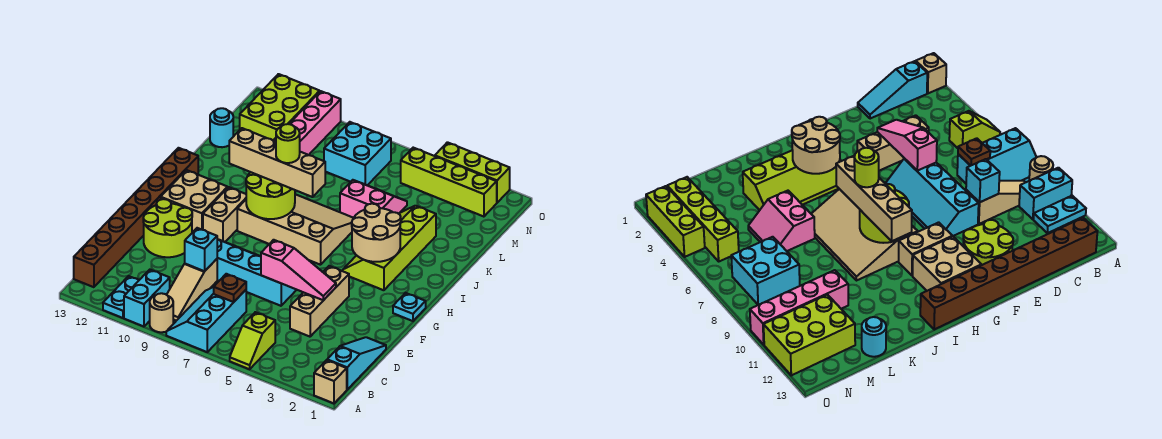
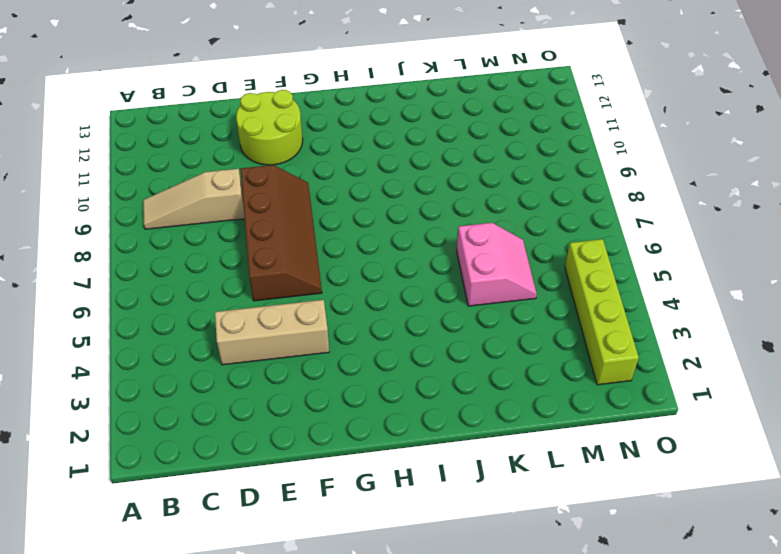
brown slope E6:F9 level 1 top E -> cyan slope E6:F9 level 1 top E
none -> tan brick A1 level 1
none -> lime slope A5:B5 level 1 top B
none -> cyan slope A7:C8 level 1 top 7
none -> tan round brick A9 level 1

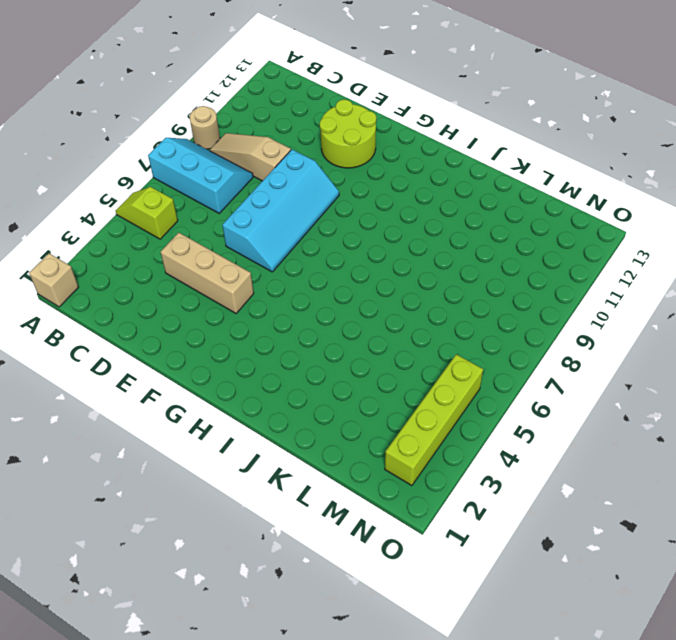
none -> cyan brick A10:B10 level 1
none -> cyan plate A11:B11 level 1
none -> cyan slope B1:D1 level 1 top B
none -> brown brick B13:I13 level 1

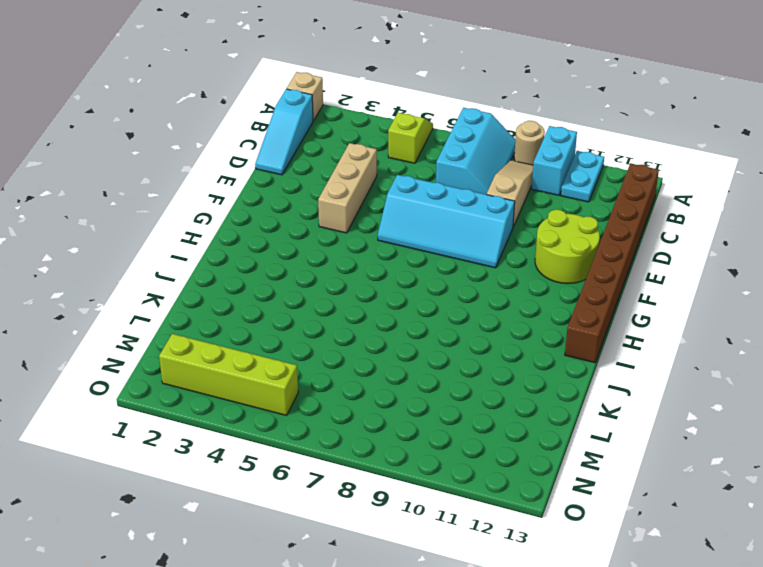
none -> cyan plate G1 level 1
none -> tan brick G10:H10 level 1
none -> tan brick G11:H12 level 1
none -> lime slope H3:K4 level 1 top 3

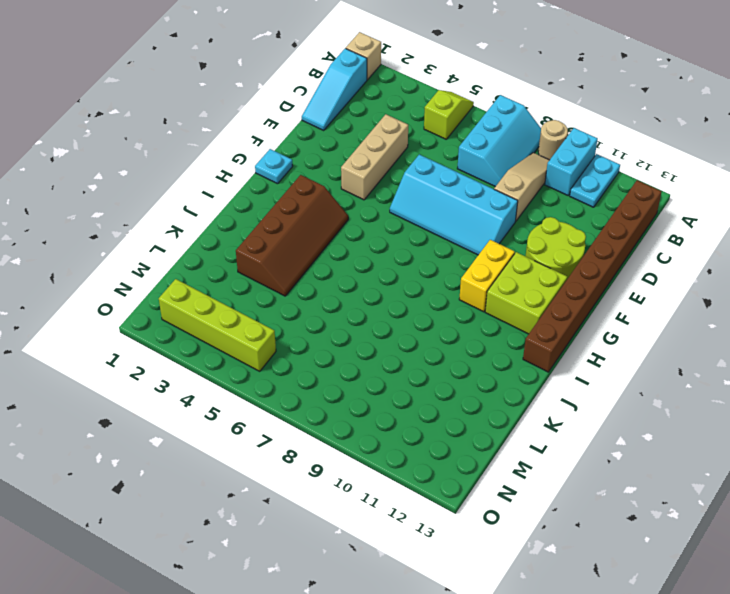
yellow brick G10:H10 level 1 -> tan brick G10:H10 level 1
lime brick G11:H12 level 1 -> tan brick G11:H12 level 1
brown slope H3:K4 level 1 top 3 -> lime slope H3:K4 level 1 top 3
none -> tan slope H6:J9 level 1 top H
none -> pink slope K5:L6 level 1 top K
none -> pink brick L10:O10 level 1
none -> cyan round brick L13 level 1

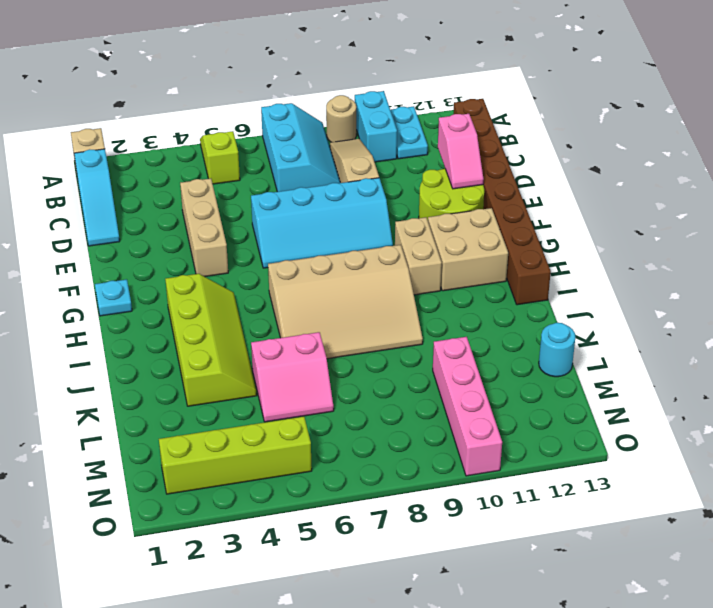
pink slope D12:E12 level 2 top D -> none
none -> cyan brick M7:N8 level 1
none -> lime brick M11:O12 level 1
none -> lime brick O2:O4 level 1
none -> brown plate C7 level 2

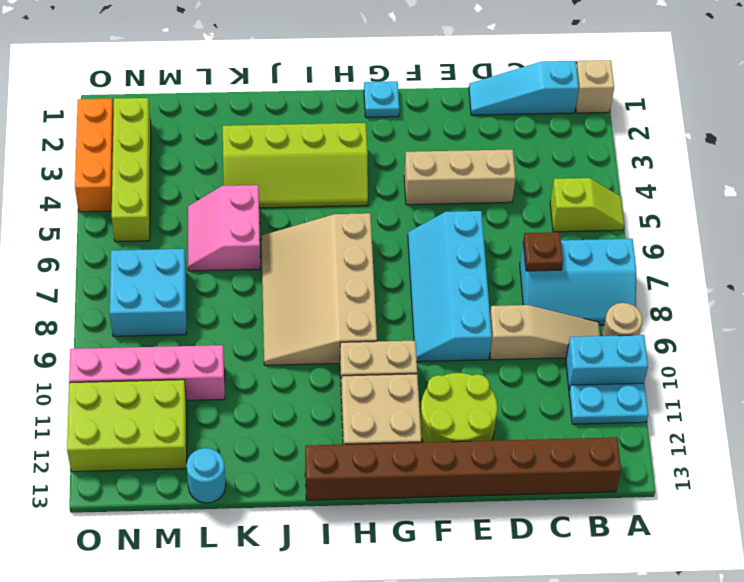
orange brick O2:O4 level 1 -> lime brick O2:O4 level 1
none -> cyan brick D9 level 2
none -> pink slope E4:E6 level 2 top 6
none -> tan round brick H3:I4 level 2
none -> lime round brick H8:I9 level 2

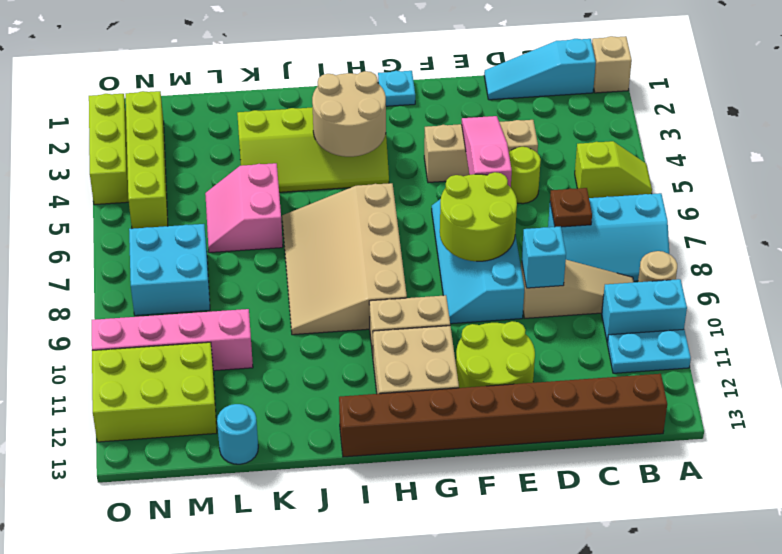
lime round brick D5 level 1 -> lime round brick I8 level 4
lime round brick E7:F8 level 2 -> lime round brick H8:I9 level 2
none -> tan brick I7:I10 level 3

